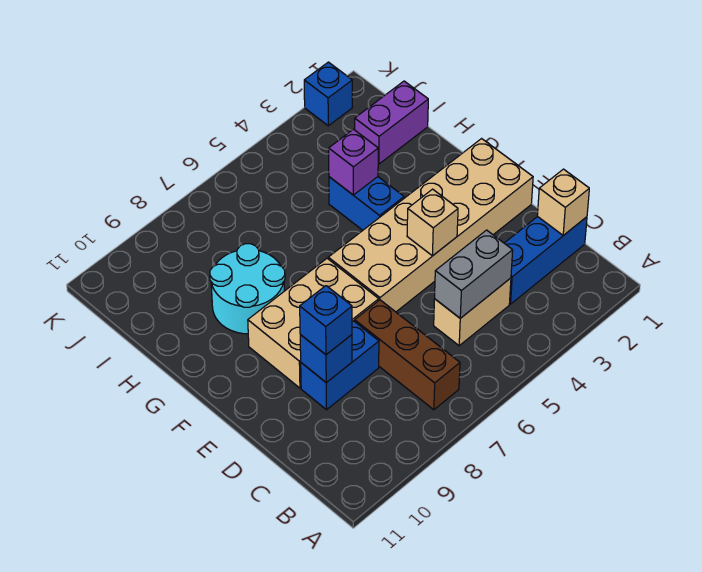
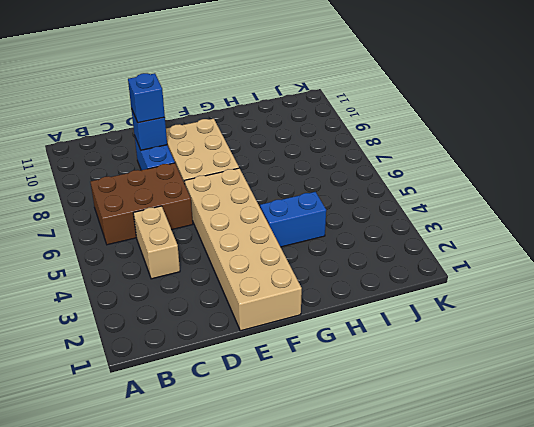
brown brick B6:D7 level 1 -> brown brick B7:D7 level 1
none -> blue brick C1:C3 level 1
none -> cyan round brick G8:H9 level 1
none -> purple brick I1:I2 level 1

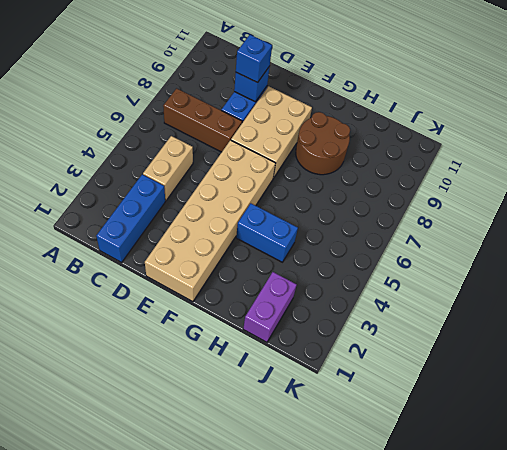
brown round brick G8:H9 level 1 -> cyan round brick G8:H9 level 1
none -> blue brick K2 level 1
none -> tan brick C1 level 2
none -> grey brick C4:C5 level 2

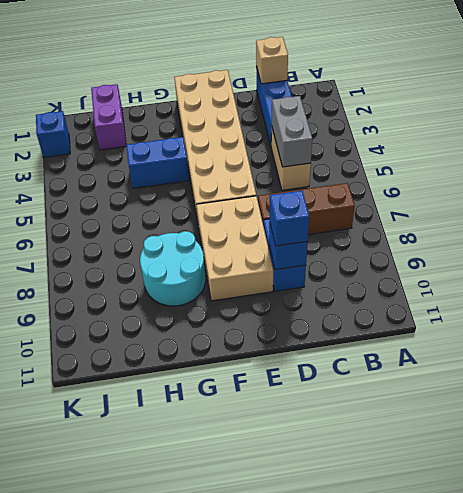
none -> tan brick E4 level 2
none -> purple brick H4 level 2

